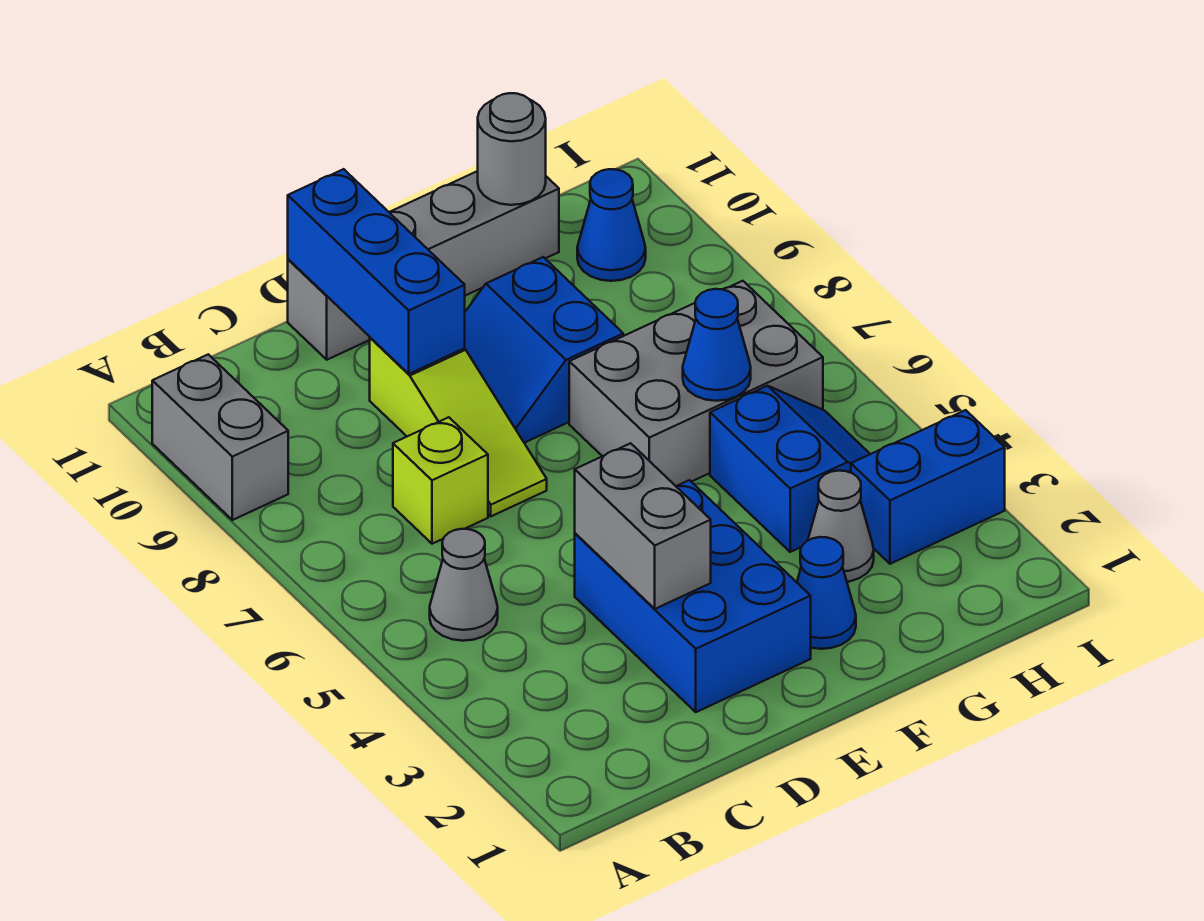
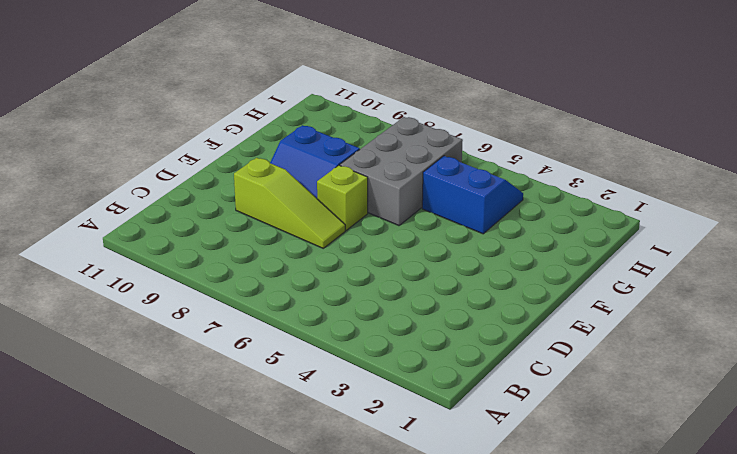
lime brick E7 level 1 -> lime brick C7 level 1
none -> grey brick A9:A10 level 1
none -> grey cone B5 level 1
none -> blue brick D2:E4 level 1

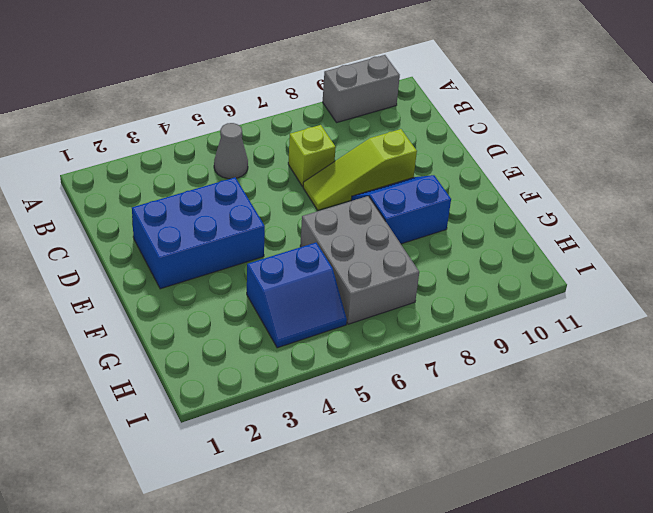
none -> grey brick D11:G11 level 1
none -> blue cone F2 level 1
none -> grey cone G3 level 1

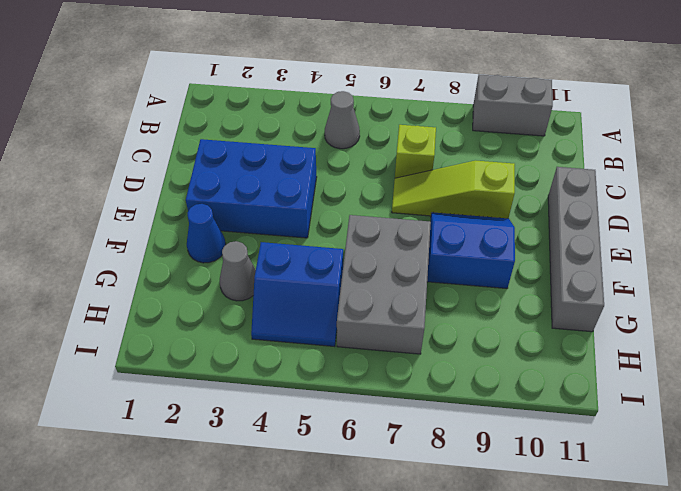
none -> blue brick H3:I3 level 1
none -> blue cone H10 level 1
none -> grey brick D3:D4 level 2

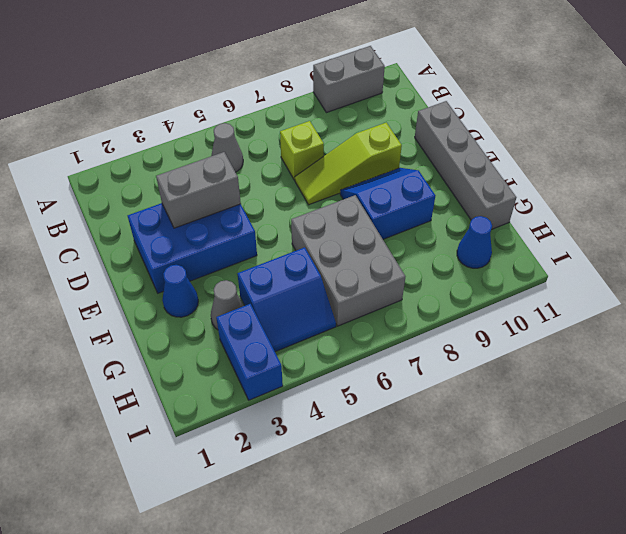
none -> blue brick D9:D11 level 2
none -> blue cone G6 level 2
none -> grey round brick G11 level 2

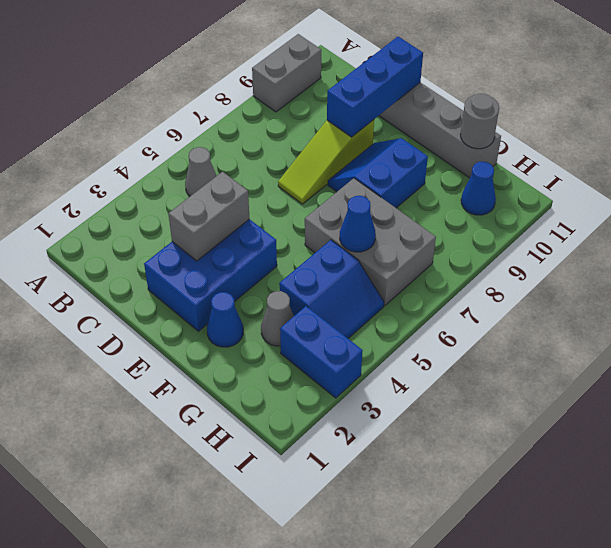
none -> lime brick C7 level 1

